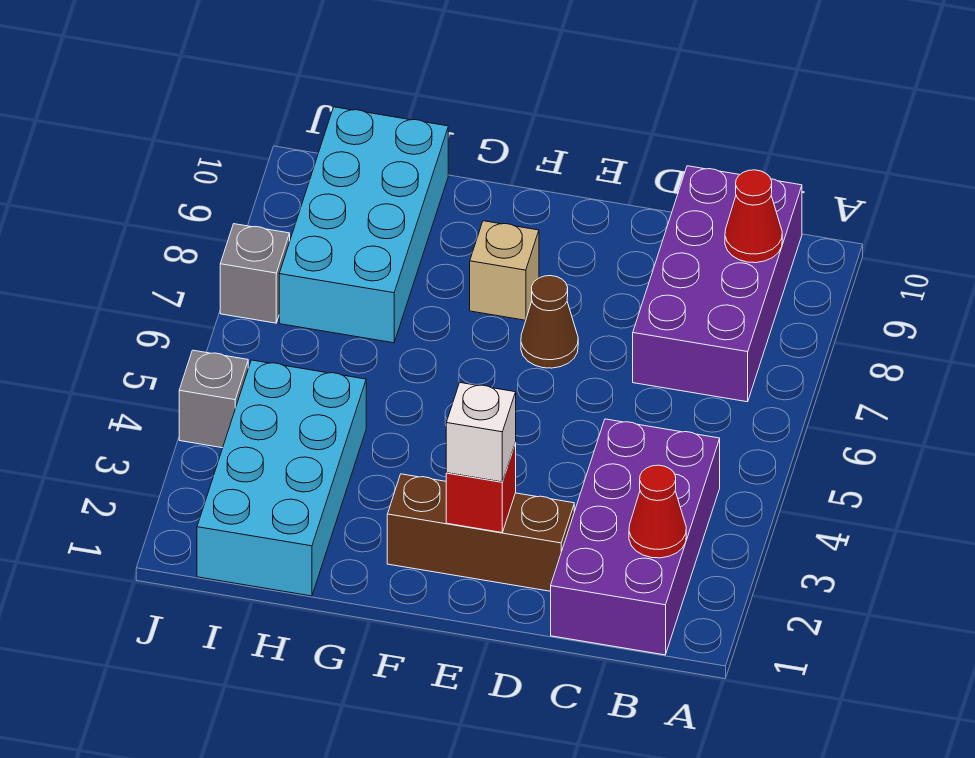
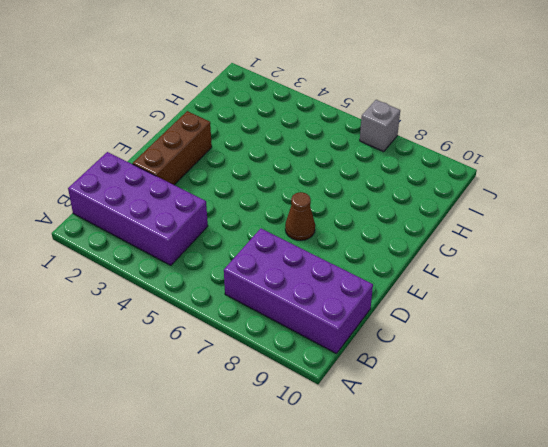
none -> tan brick F8 level 1
none -> cyan brick H1:I4 level 1
none -> cyan brick H7:I10 level 1

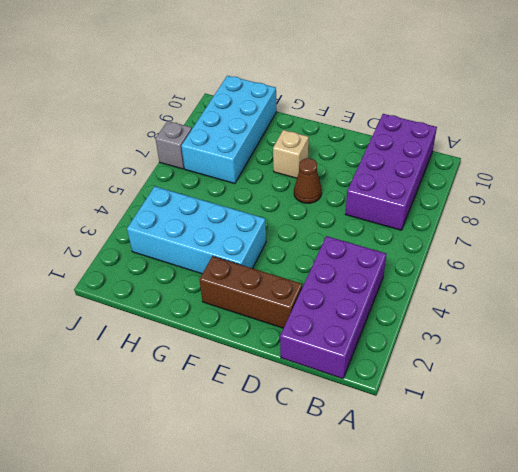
cyan brick F3:I4 level 1 -> cyan brick H1:I4 level 1
none -> grey brick J4 level 1
none -> red cone B2 level 2
none -> red cone B9 level 2

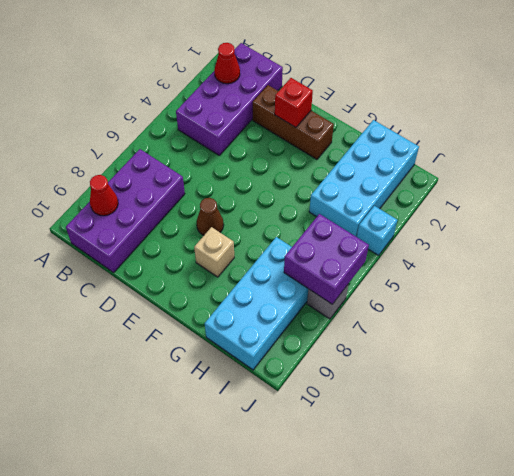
purple brick I6:J7 level 2 -> none
cyan brick J4 level 1 -> grey brick J4 level 1
none -> white brick E2 level 3

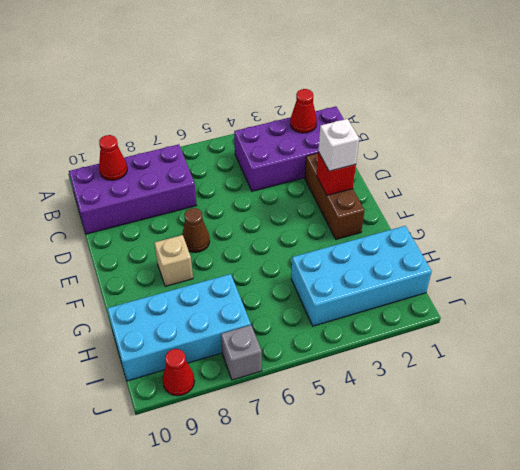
red cone J9 level 1 -> none
none -> grey brick J4 level 1

